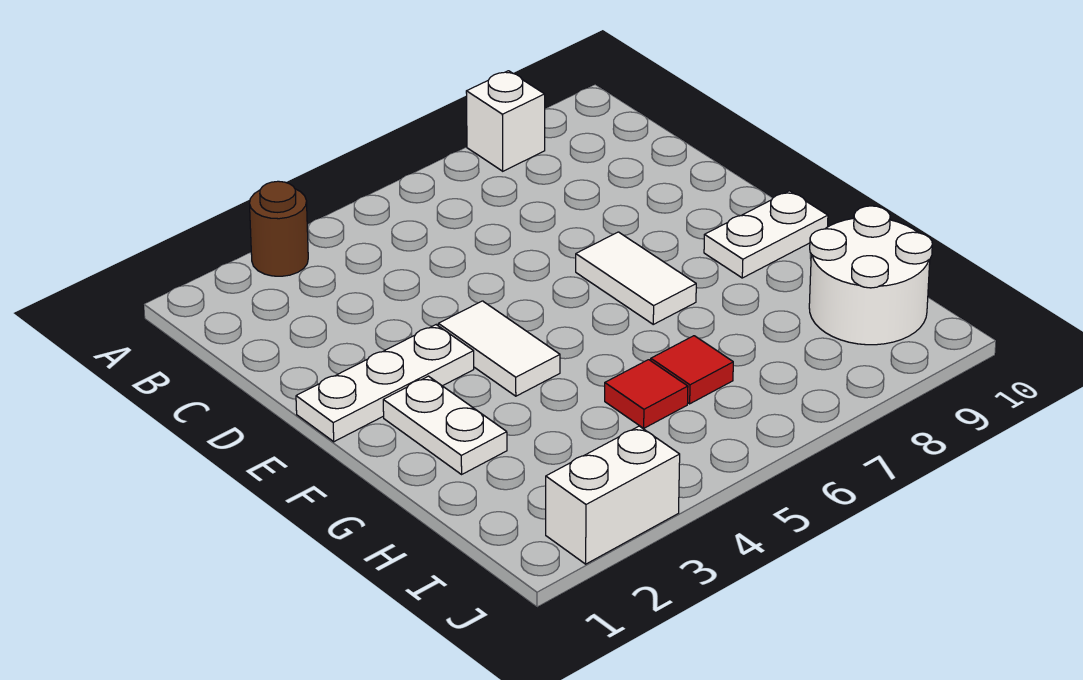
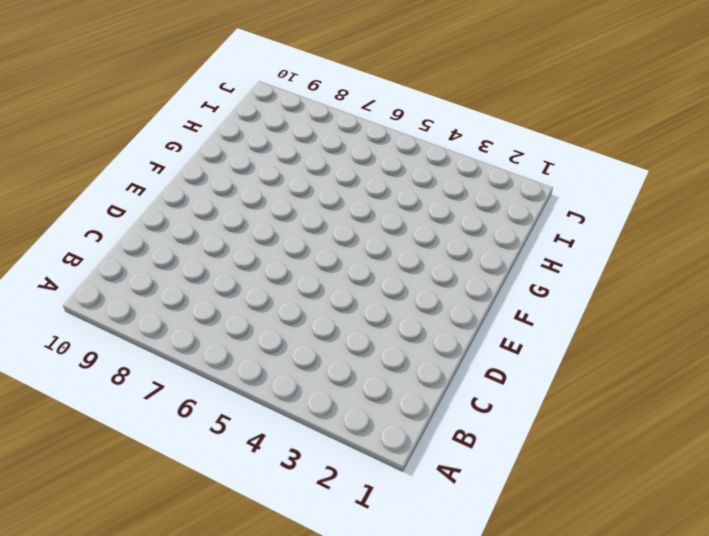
none -> brown round brick A3 level 1
none -> white brick A8 level 1

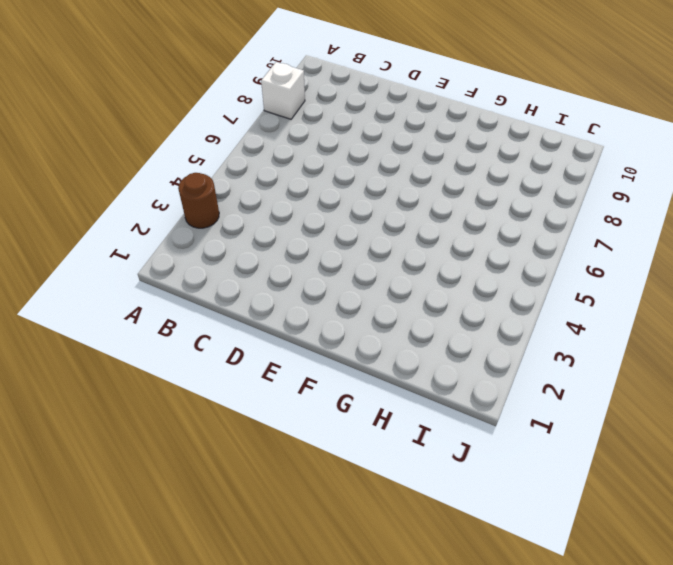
none -> white plate E1:E3 level 1
none -> white tile E4:F4 level 1

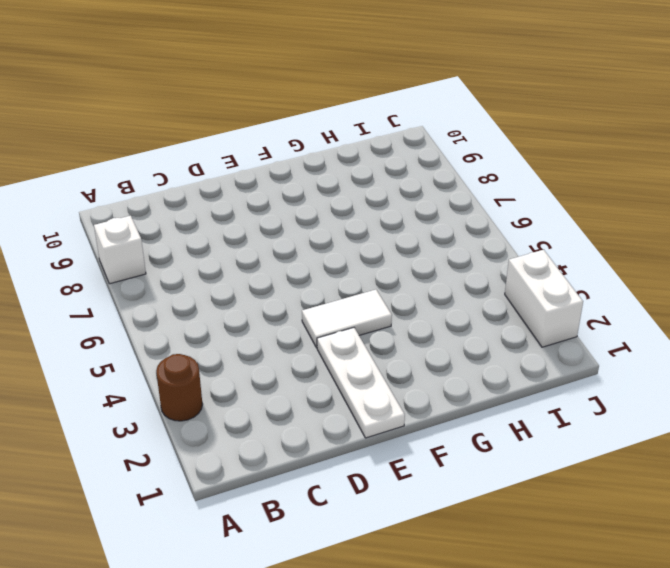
none -> white tile E7:F7 level 1
none -> white plate F2:G2 level 1

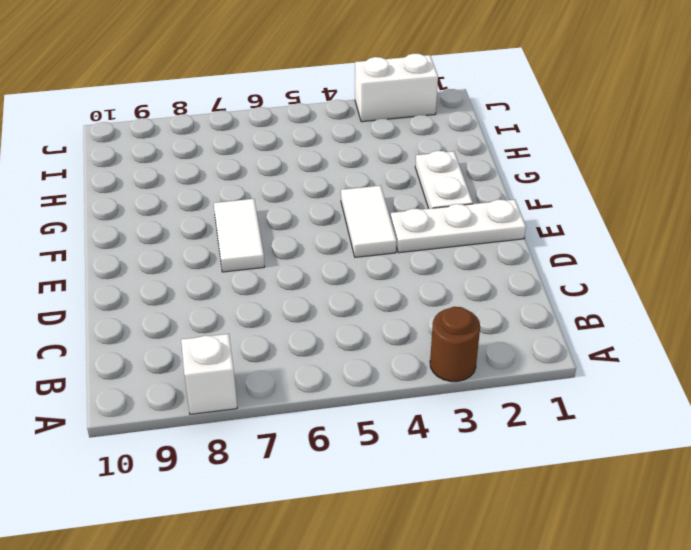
none -> white plate F9:F10 level 1
none -> red tile H5 level 1

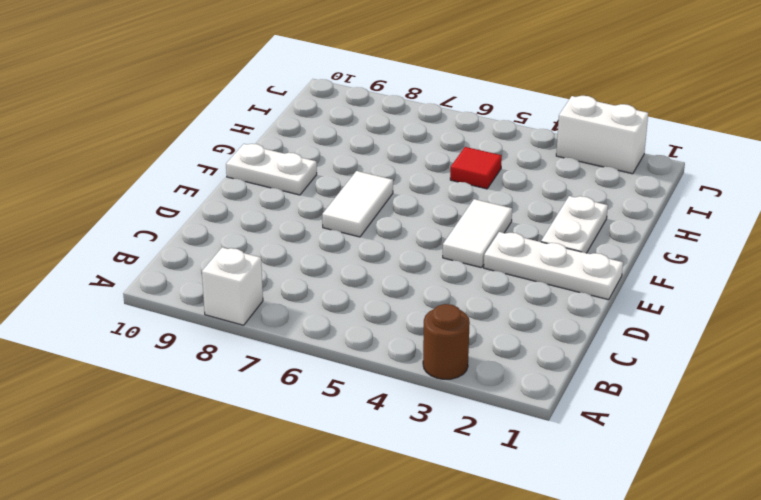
none -> red tile H6 level 1
none -> white round brick H9:I10 level 1

